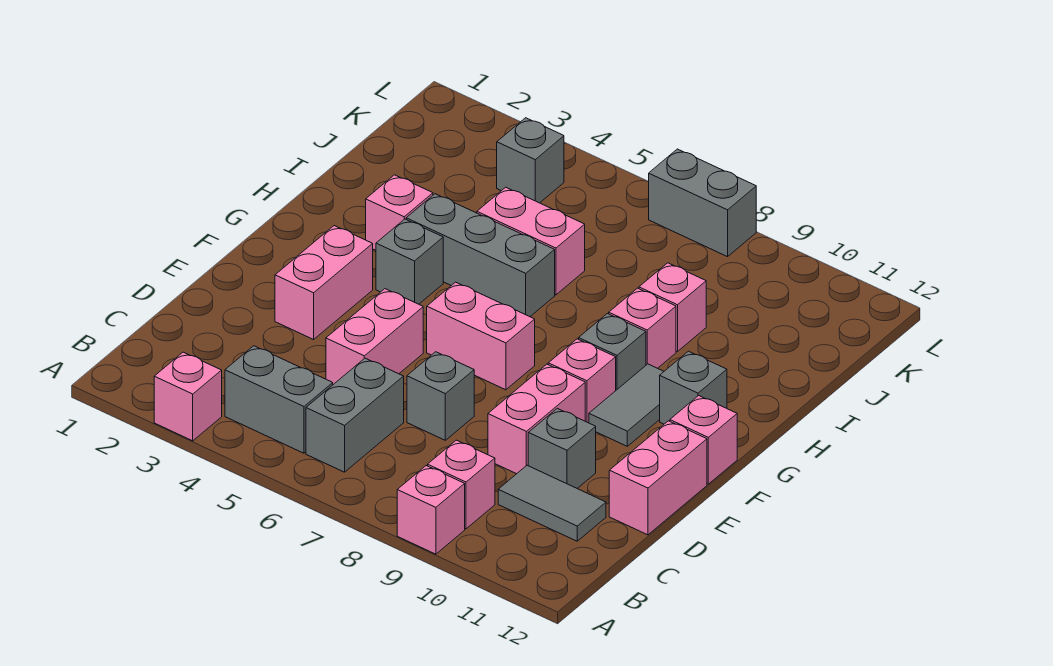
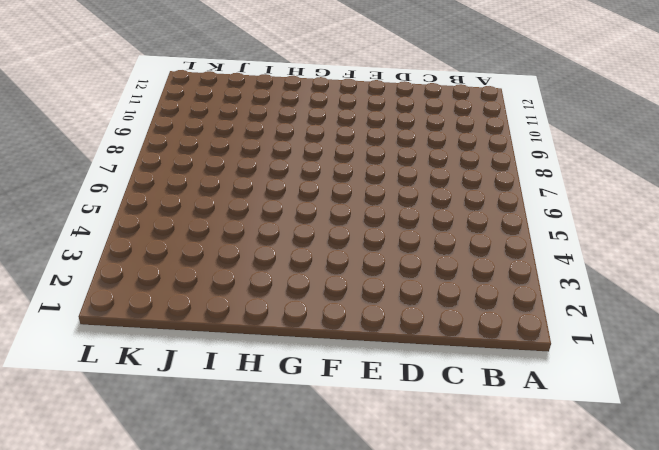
none -> pink brick A3 level 1
none -> pink brick A9 level 1
none -> grey brick B4:B5 level 1

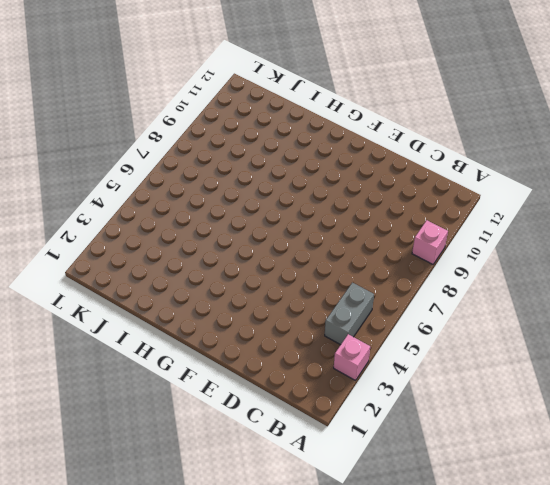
none -> grey brick B6:C6 level 1
none -> pink brick B9 level 1
none -> grey tile C10:C11 level 1

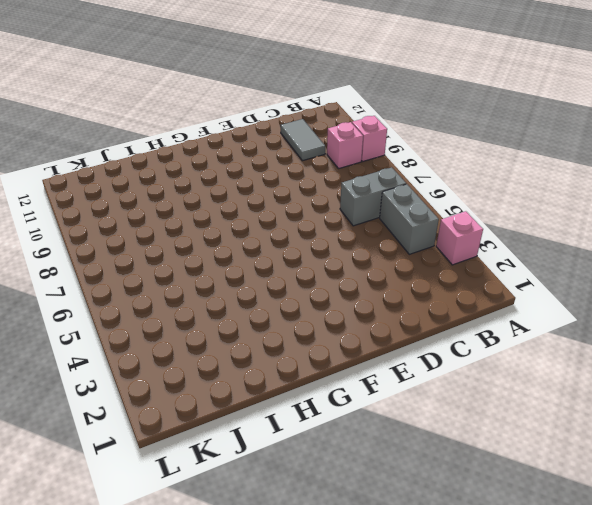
none -> pink brick D5:E5 level 1
none -> grey brick D7 level 1
none -> pink brick D9:E9 level 1

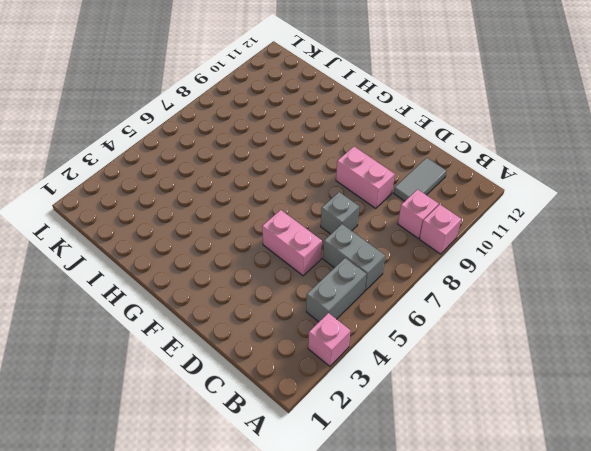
none -> grey brick D10 level 1
none -> pink brick D12:E12 level 1
none -> pink brick E3:F3 level 1

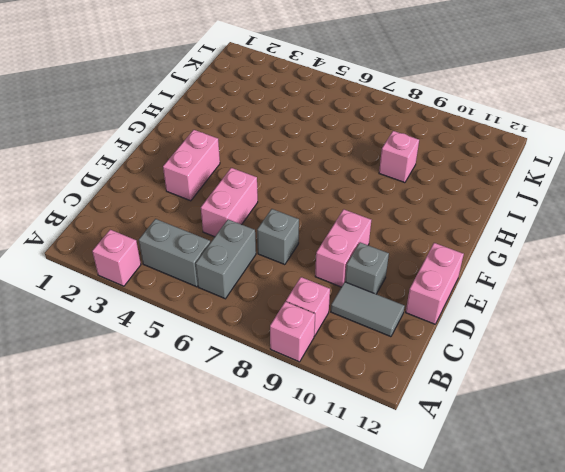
none -> pink brick F6:F7 level 1
none -> pink brick F9 level 1
none -> grey tile F10:G10 level 1

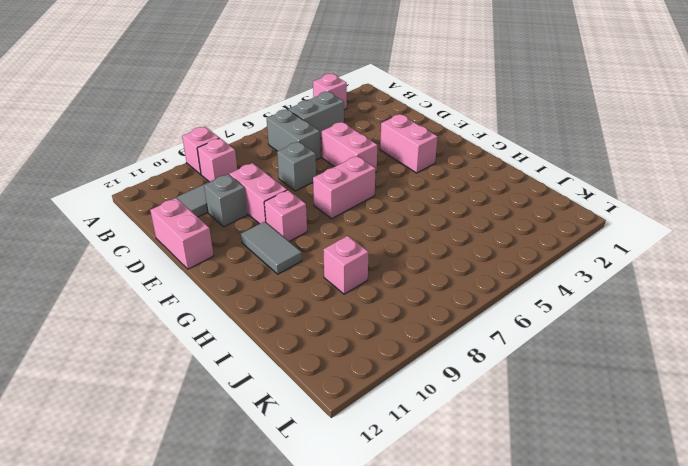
none -> pink brick F12 level 1
none -> grey brick G4 level 1
none -> grey brick G9 level 1

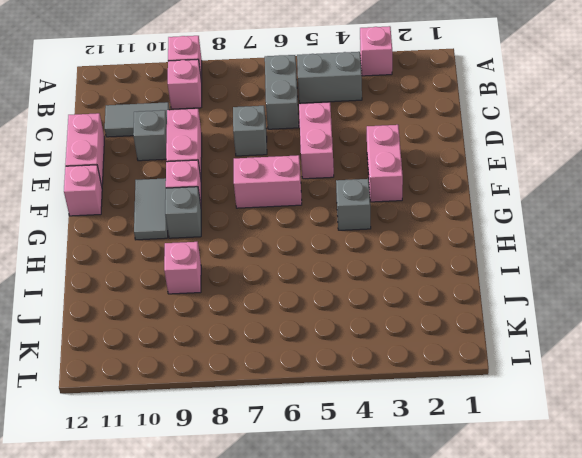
none -> grey brick G11 level 1
none -> pink brick H3 level 1
none -> grey brick H4:H6 level 1

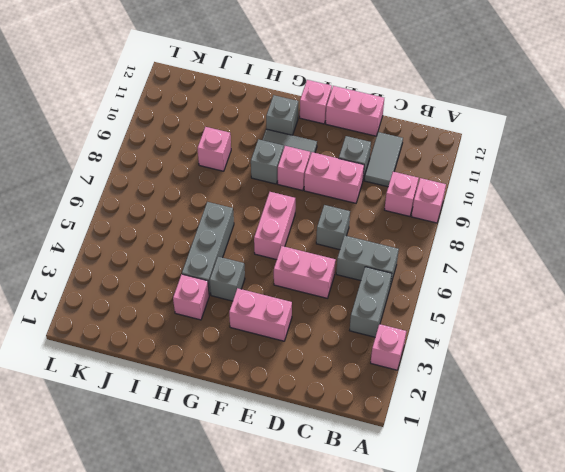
none -> pink brick H9 level 1
none -> pink brick I5:I6 level 1
none -> grey brick K4 level 1

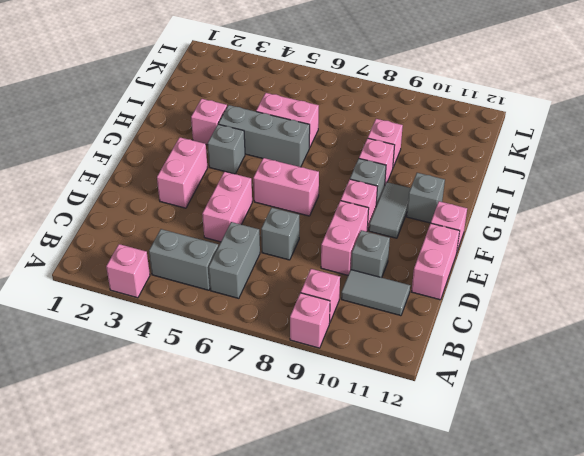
none -> grey brick K4 level 1
none -> grey brick L7:L8 level 1

